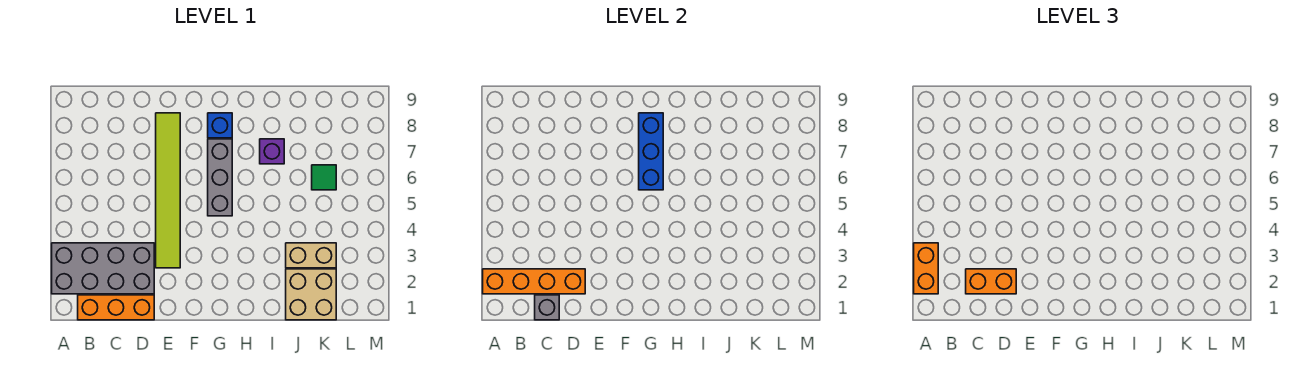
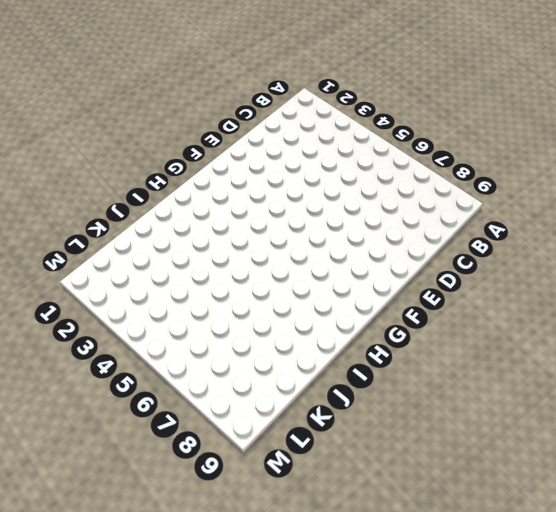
none -> grey brick A2:D3 level 1
none -> orange brick B1:D1 level 1
none -> lime tile E3:E8 level 1

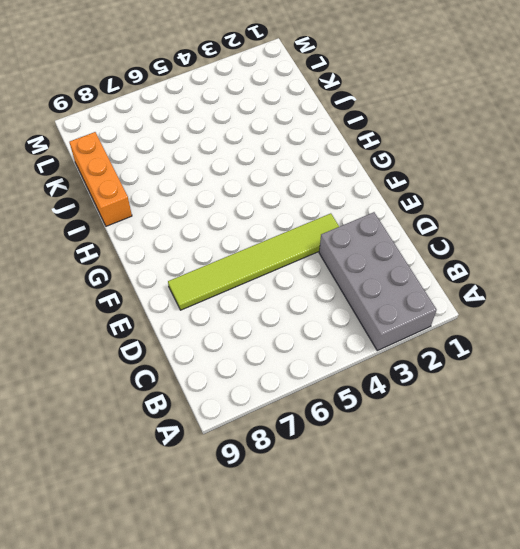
orange brick I9:K9 level 1 -> orange brick B1:D1 level 1
none -> grey brick G5:G7 level 1
none -> blue brick G8 level 1
none -> purple brick I7 level 1

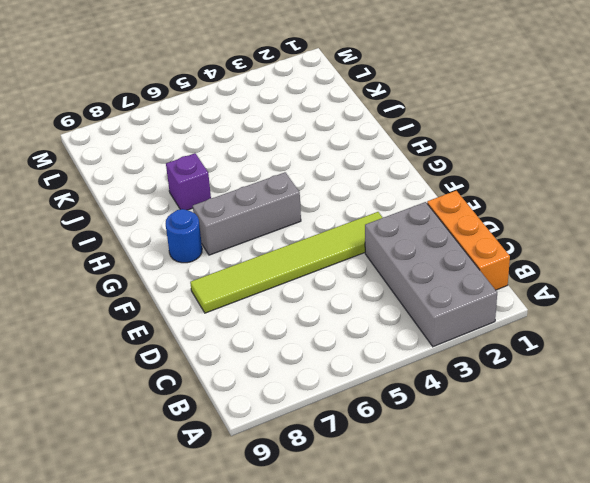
blue round brick G8 level 1 -> blue brick G8 level 1
none -> tan brick J1:K2 level 1
none -> tan brick J3:K3 level 1
none -> green tile K6 level 1

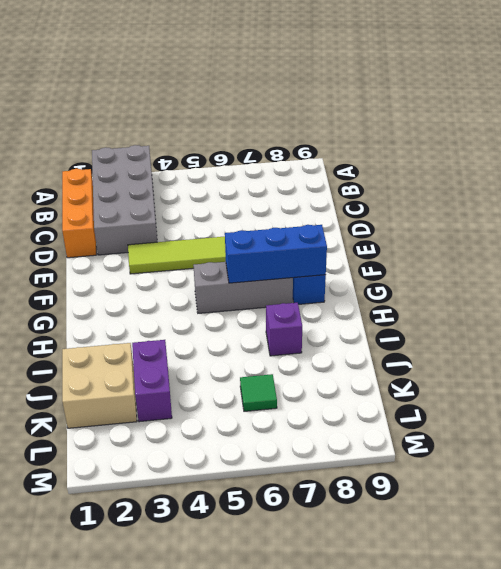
purple brick J3:K3 level 1 -> tan brick J3:K3 level 1
none -> orange brick A2:D2 level 2
none -> grey brick C1 level 2
none -> orange brick A2:A3 level 3

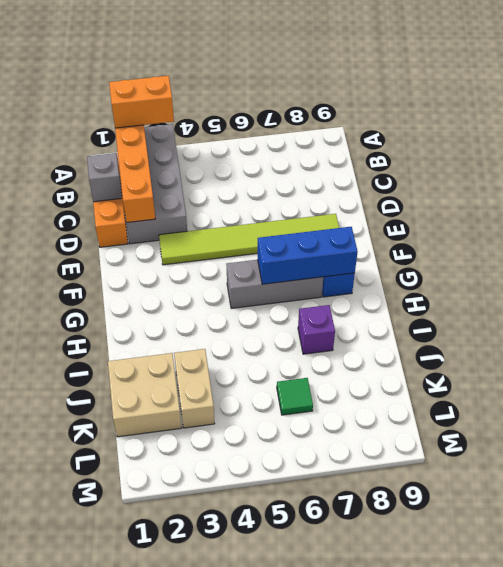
none -> orange brick C2:D2 level 3

